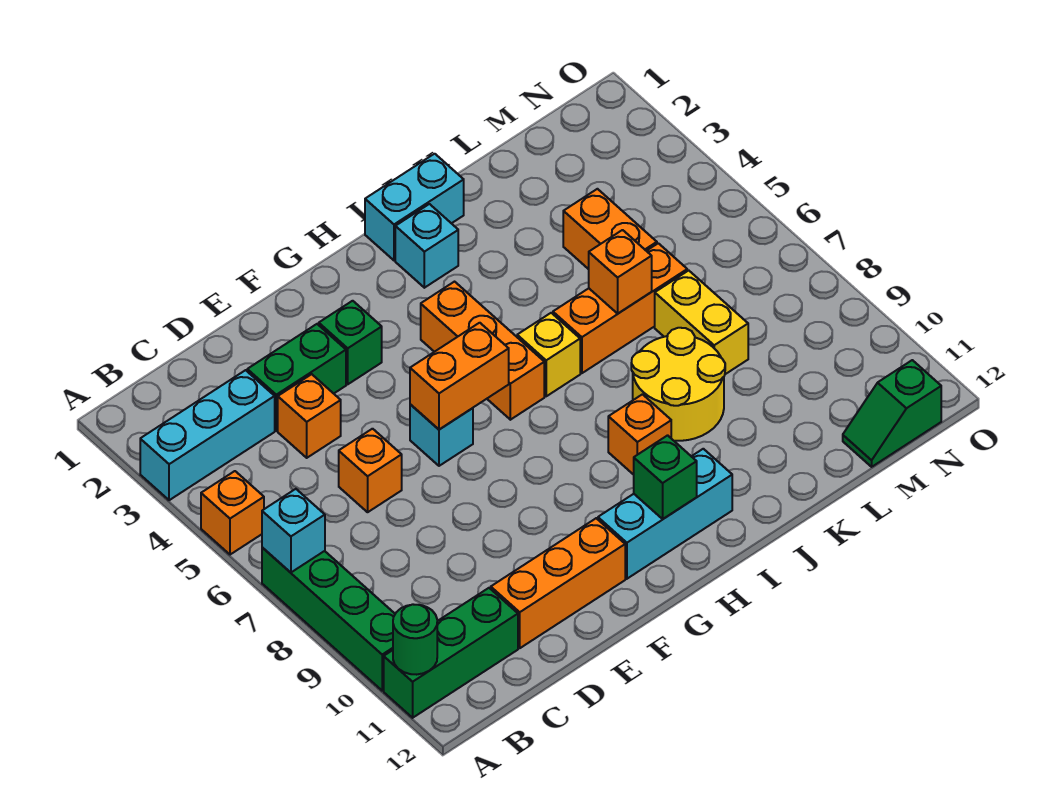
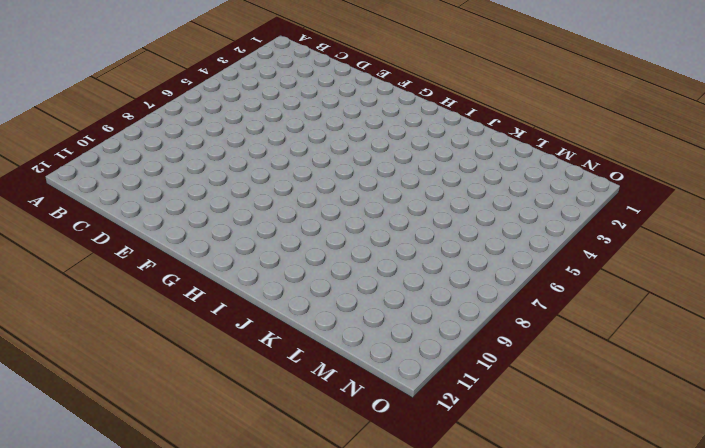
none -> cyan brick A3:C3 level 1
none -> orange brick A5 level 1
none -> green brick A7:A10 level 1

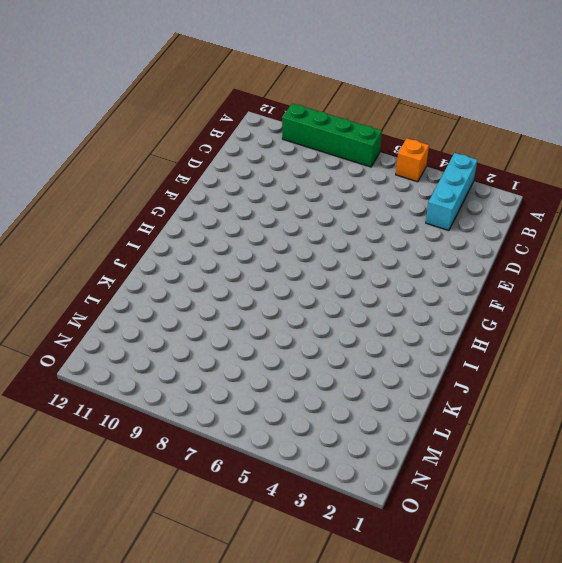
none -> green brick A11:C11 level 1
none -> green brick D3:E3 level 1
none -> orange brick D4 level 1

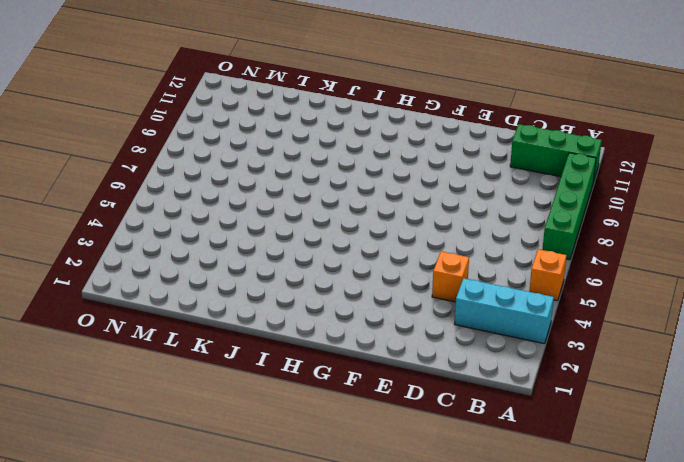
none -> green brick D3:E3 level 1
none -> orange brick D6 level 1
none -> orange brick D11:F11 level 1

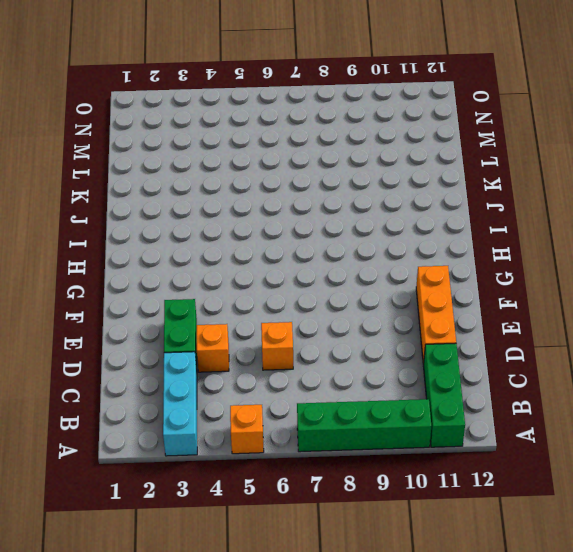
none -> green brick F3 level 1
none -> cyan brick F6 level 1
none -> cyan brick G11:I11 level 1

